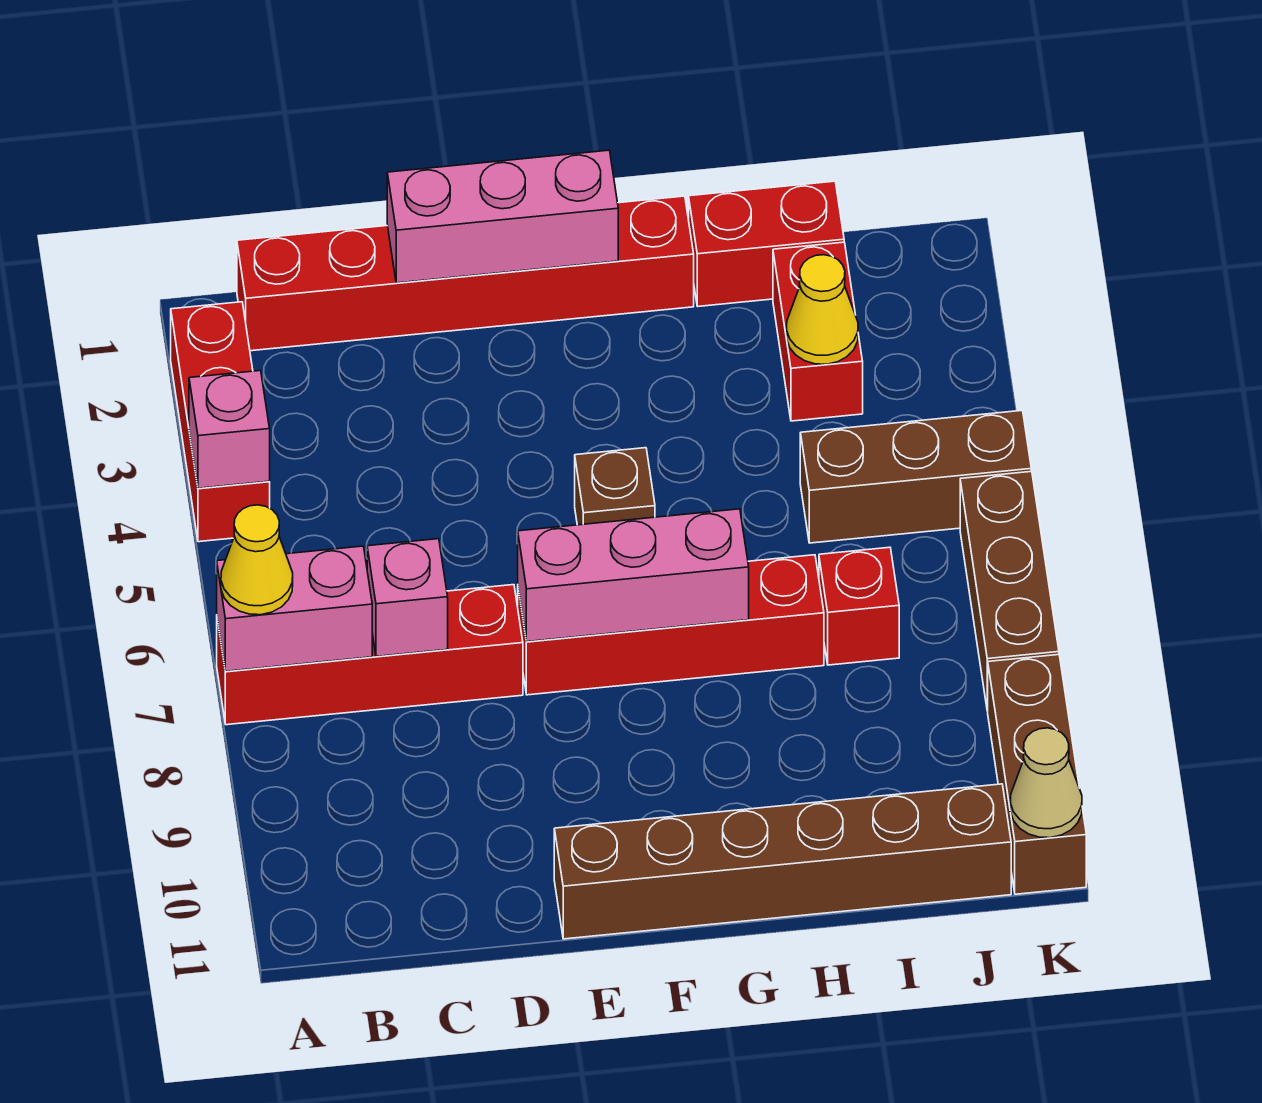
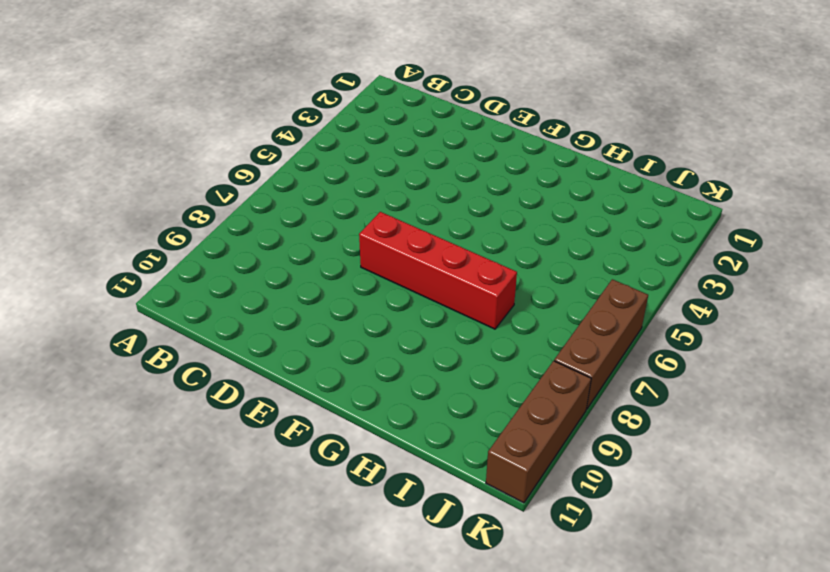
none -> red brick A2:A4 level 1
none -> red brick A7:D7 level 1
none -> red brick B1:G1 level 1

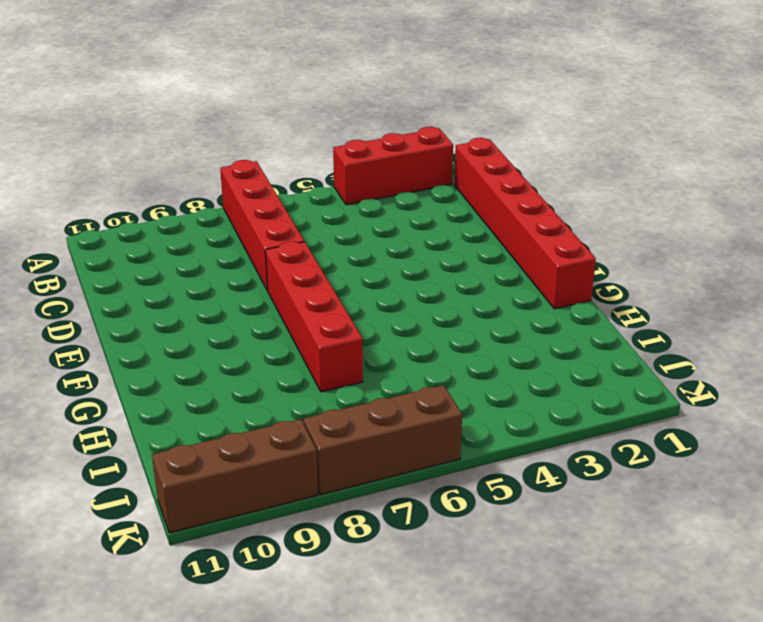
none -> brown brick E11:J11 level 1
none -> brown brick F5 level 1
none -> red brick H1:I1 level 1

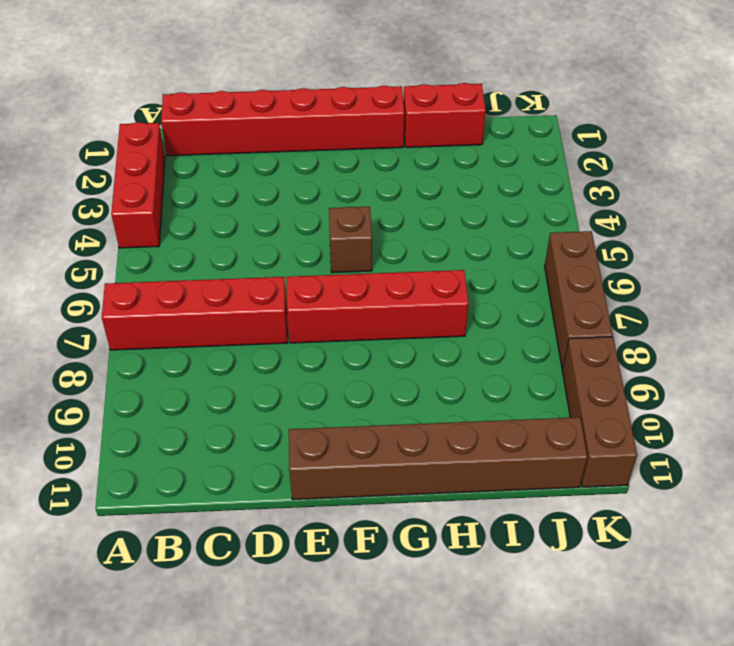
none -> red brick I2:I3 level 1
none -> brown brick I5:K5 level 1
none -> red brick I7 level 1

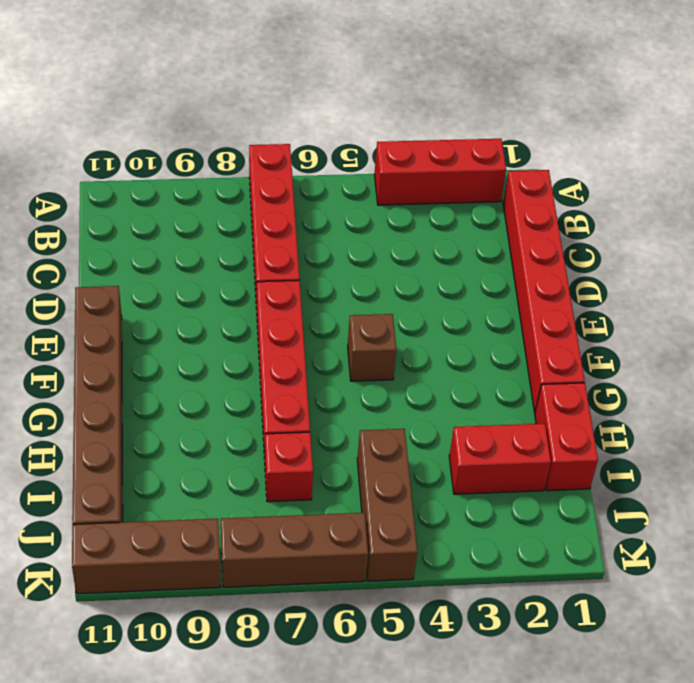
none -> pink brick A4 level 2
none -> pink brick A7:B7 level 2
none -> pink brick C7 level 2

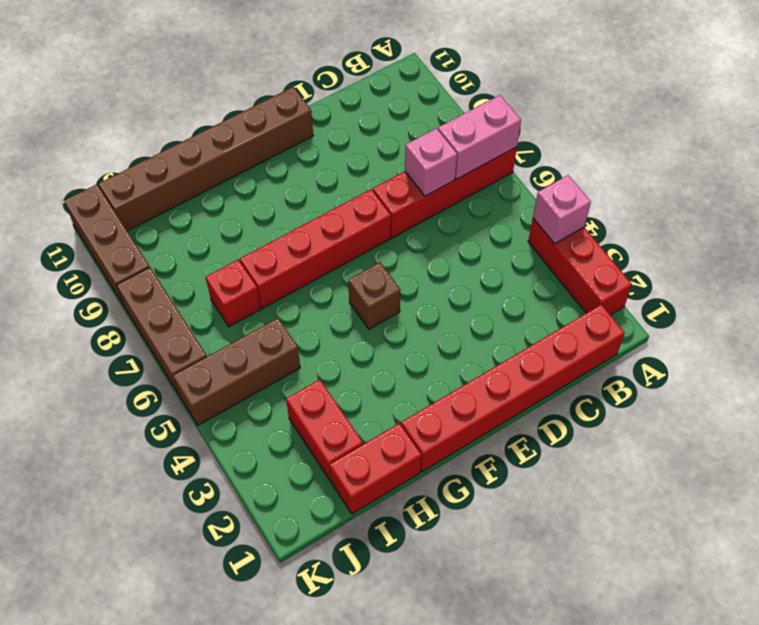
none -> pink brick D1:F1 level 2
none -> pink brick E7:G7 level 2
none -> yellow cone I3 level 2

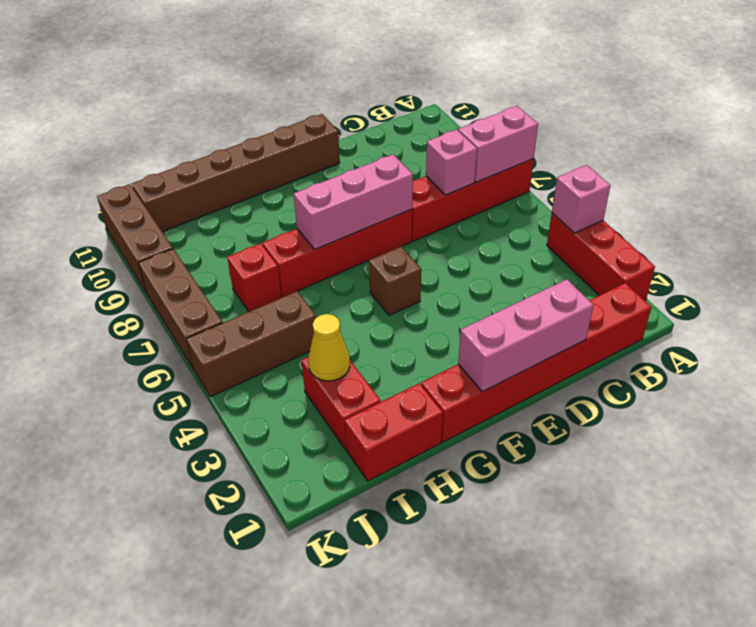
none -> tan cone K11 level 2
none -> yellow cone A7 level 3

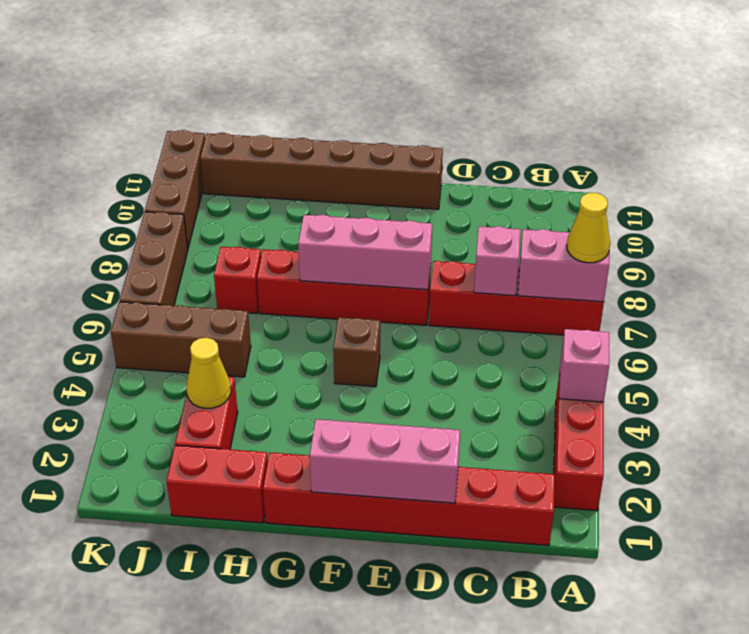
none -> tan cone K11 level 2

